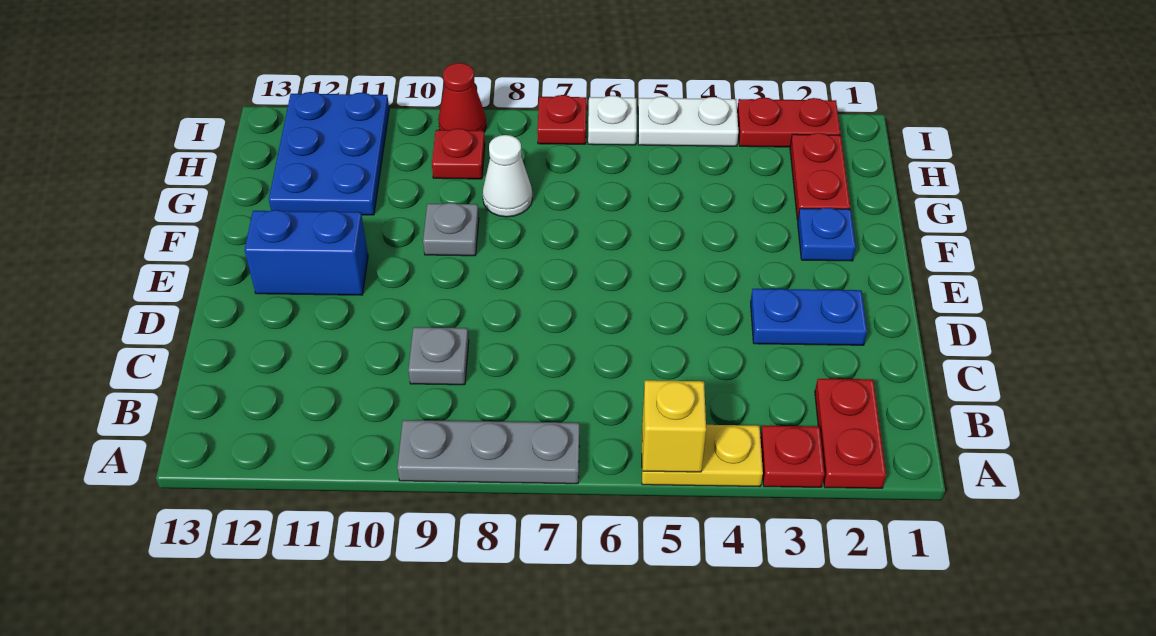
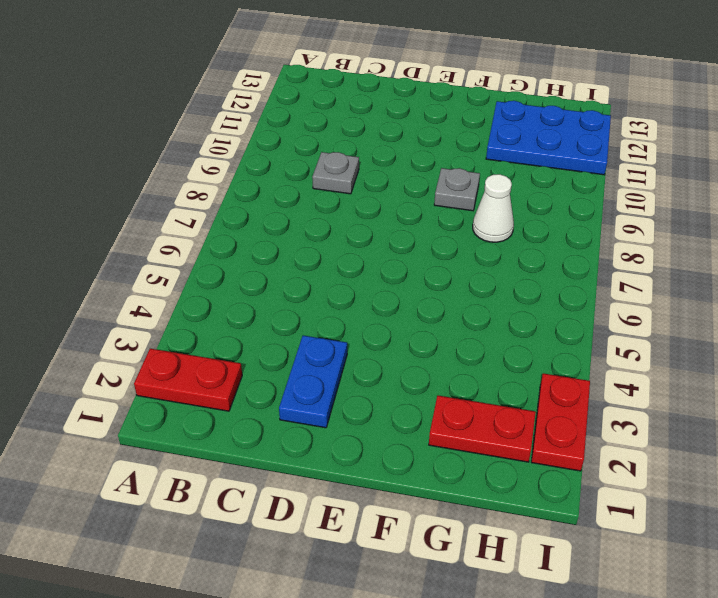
none -> red plate A3 level 1
none -> yellow plate A4:A5 level 1
none -> grey plate A7:A9 level 1

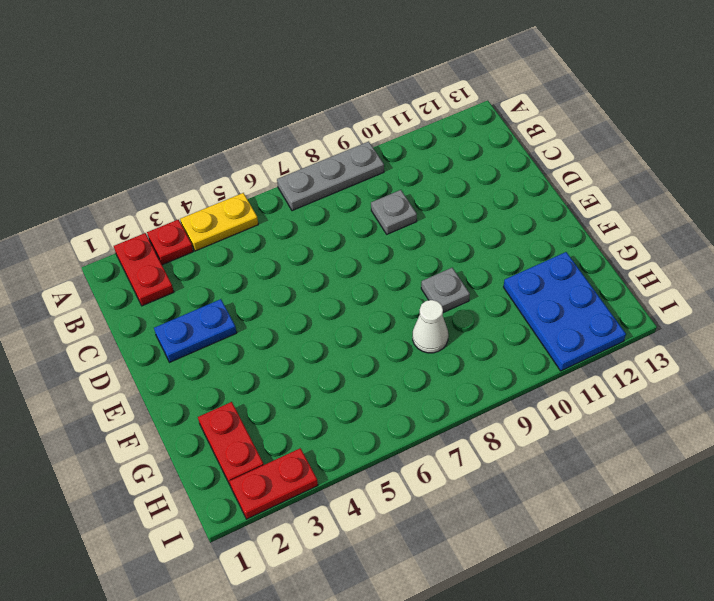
none -> blue brick E11:E12 level 1
none -> blue plate F2 level 1
none -> red plate H9 level 1

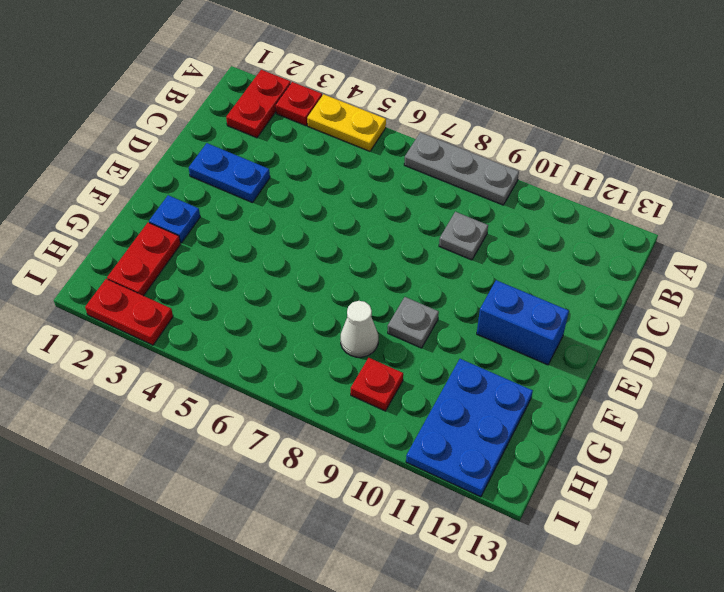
none -> white plate I4:I5 level 1
none -> white plate I6 level 1
none -> red plate I7 level 1

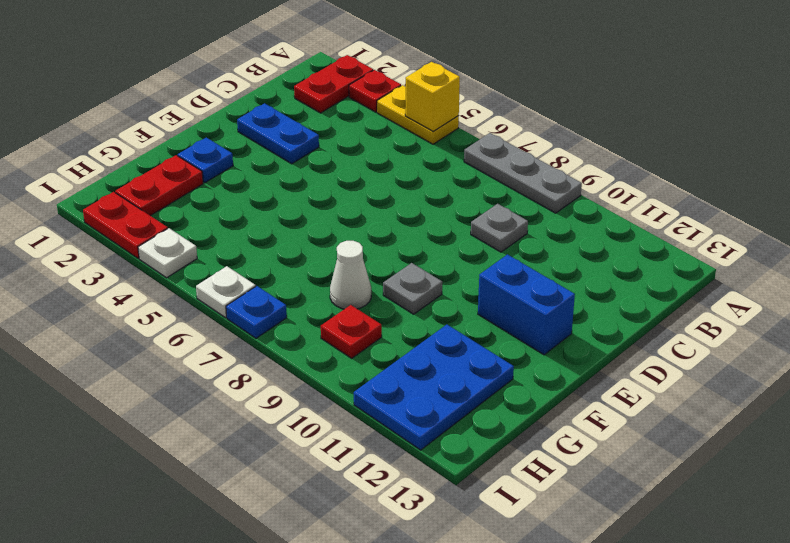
white plate I4 level 1 -> white plate I4:I5 level 1
blue plate I7 level 1 -> red plate I7 level 1
none -> red cone I9 level 1

